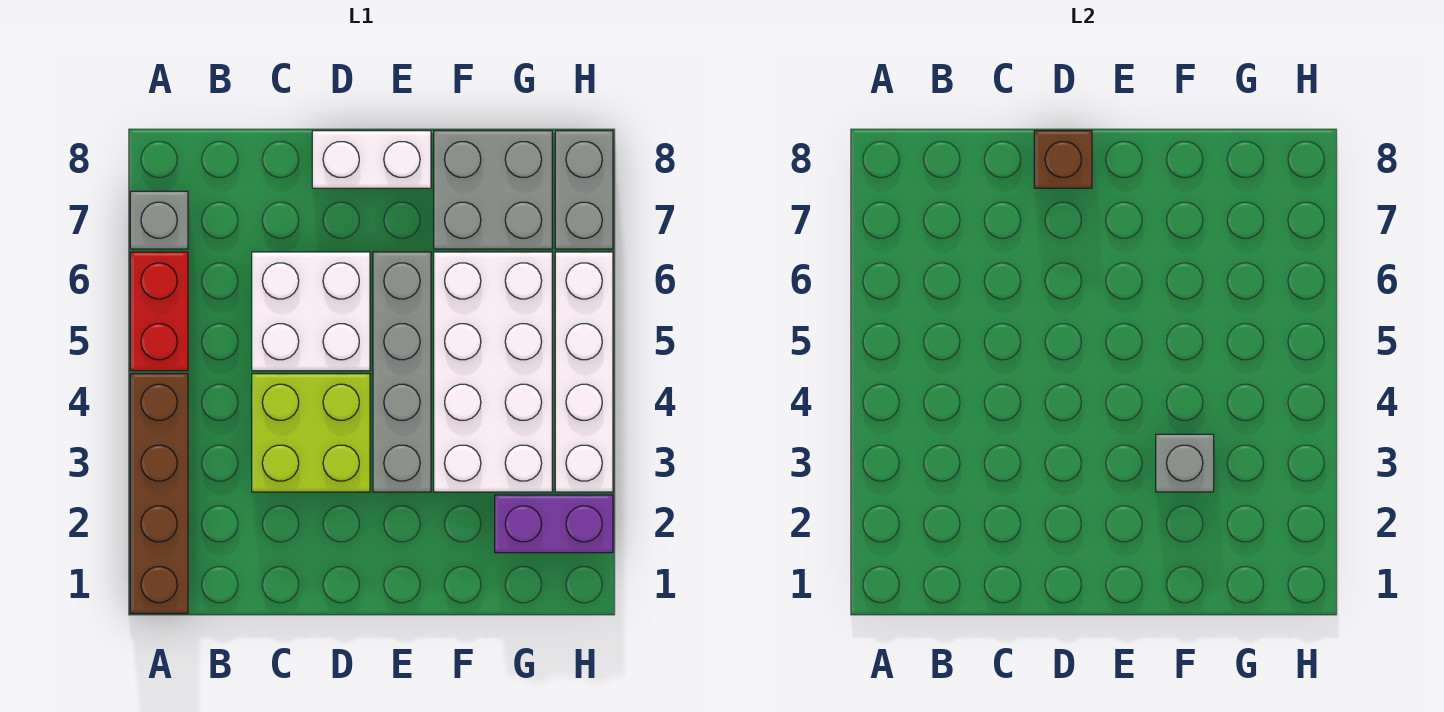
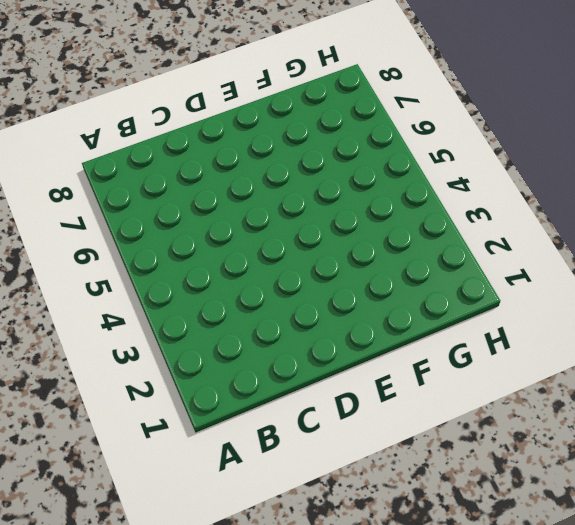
none -> brown brick A1:A4 level 1
none -> red brick A5:A6 level 1
none -> grey brick A7 level 1

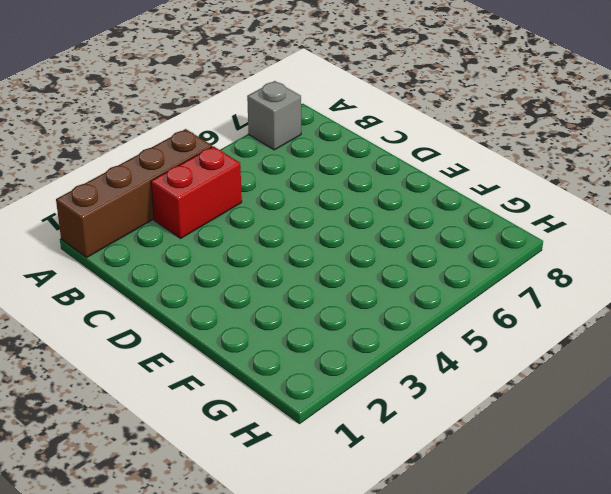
red brick B3:B4 level 1 -> red brick A5:A6 level 1
none -> lime brick C3:D4 level 1
none -> white brick C5:D6 level 1
none -> white brick D8:E8 level 1

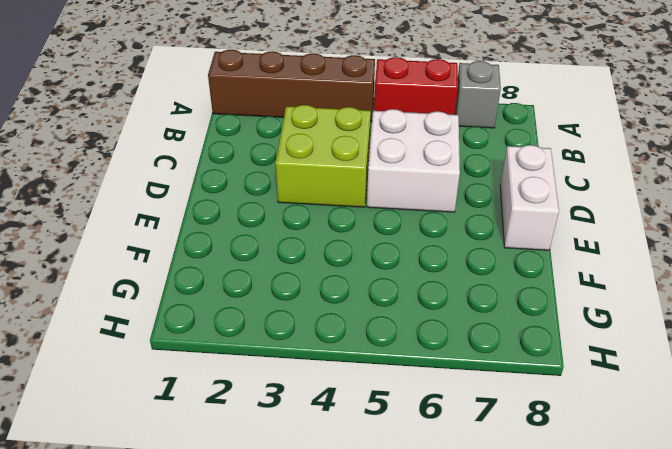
none -> grey brick E3:E6 level 1
none -> white brick F3:G6 level 1
none -> grey brick F7:G8 level 1

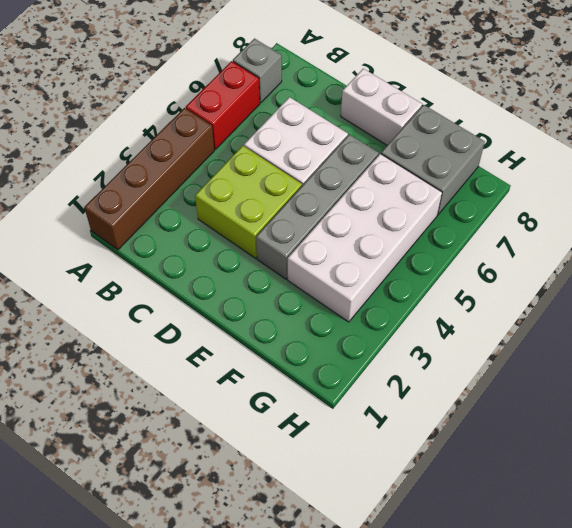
none -> purple brick G2:H2 level 1
none -> white brick H3:H6 level 1
none -> grey brick H7:H8 level 1

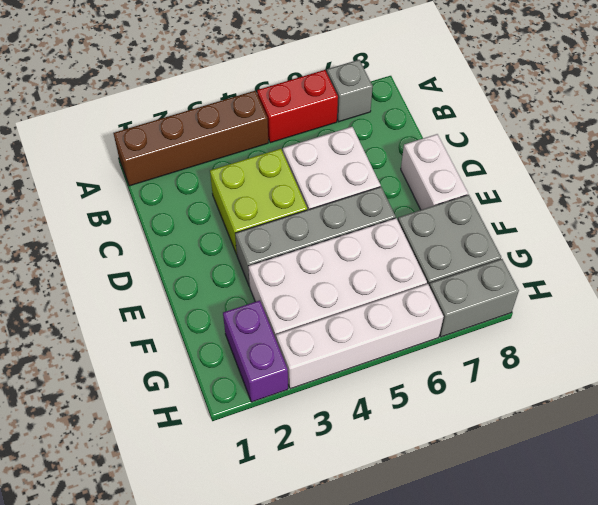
none -> brown brick D8 level 2
none -> grey brick F3 level 2

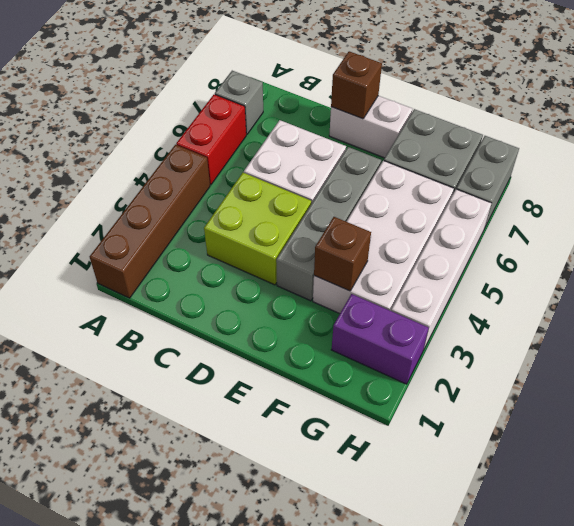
brown brick F3 level 2 -> grey brick F3 level 2

